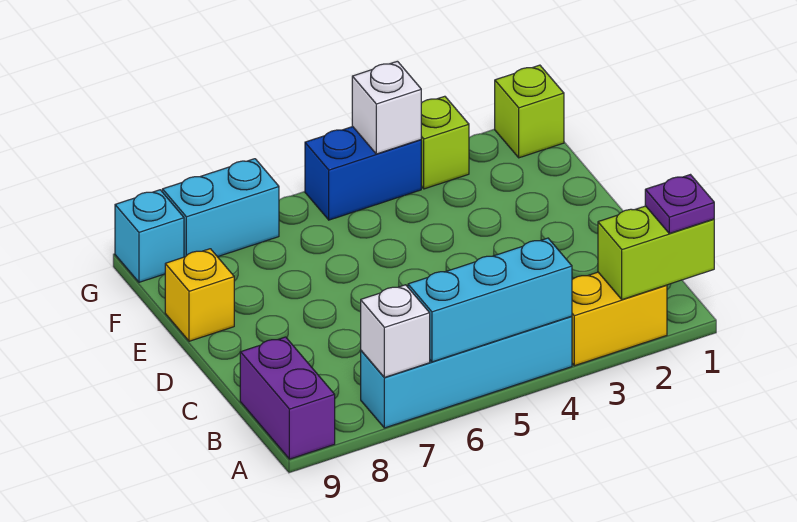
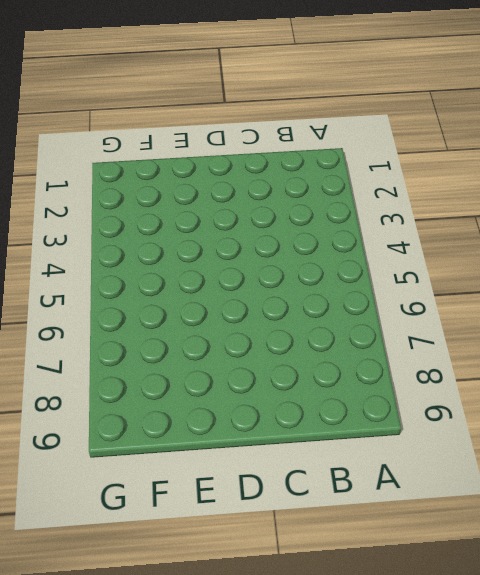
none -> yellow brick A2:A3 level 1
none -> cyan brick A4:A7 level 1
none -> purple brick A9:B9 level 1

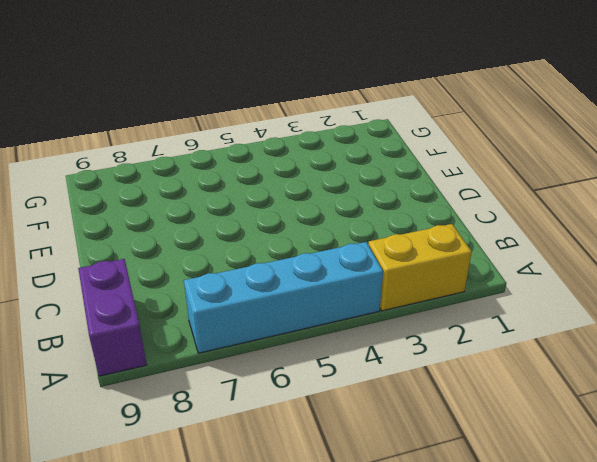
none -> yellow brick E9 level 1
none -> lime brick G1 level 1
none -> lime brick G3 level 1

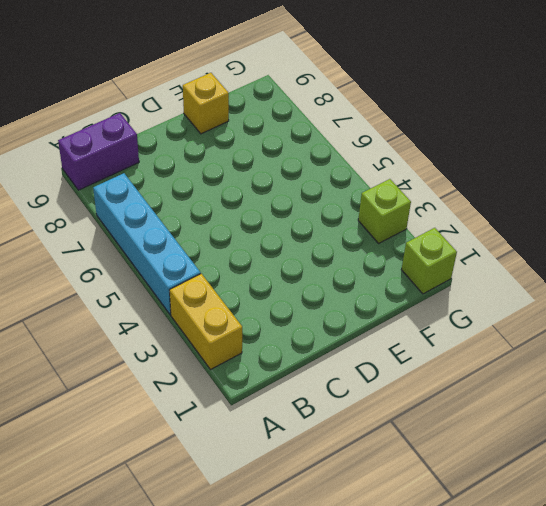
none -> blue brick G4:G5 level 1
none -> cyan brick G7:G8 level 1
none -> cyan brick G9 level 1

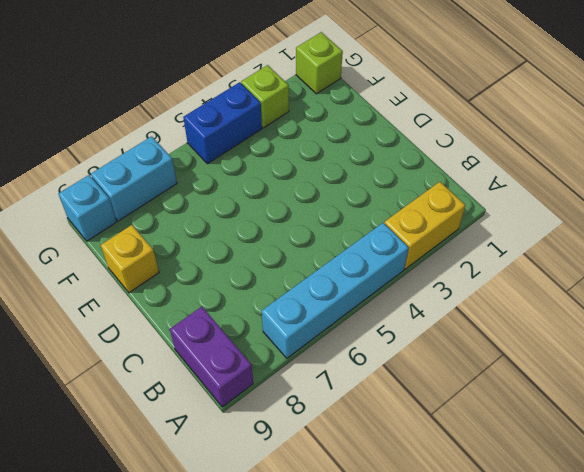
none -> lime brick A1:A2 level 2
none -> cyan brick A4:A6 level 2
none -> white brick A7 level 2

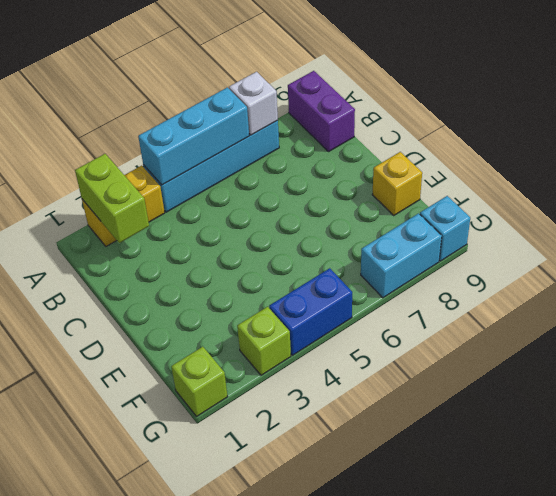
lime brick A2:B2 level 2 -> lime brick A1:A2 level 2
none -> white brick G4 level 2
none -> purple plate A1 level 3

